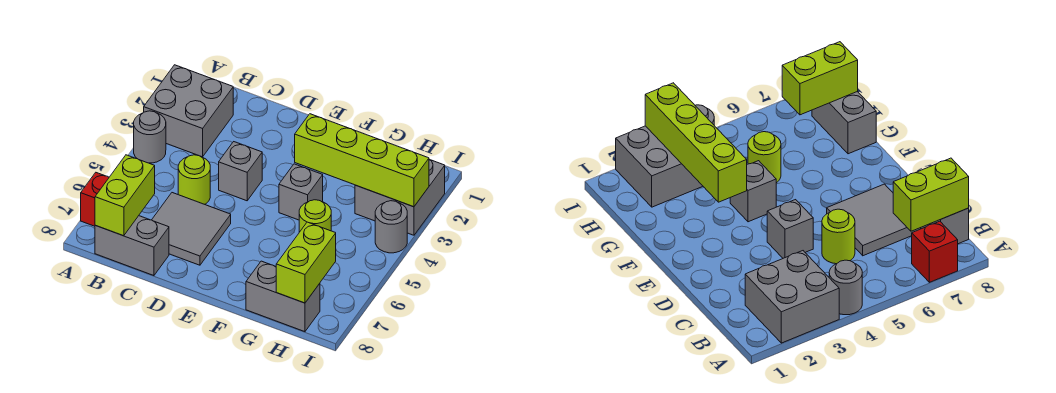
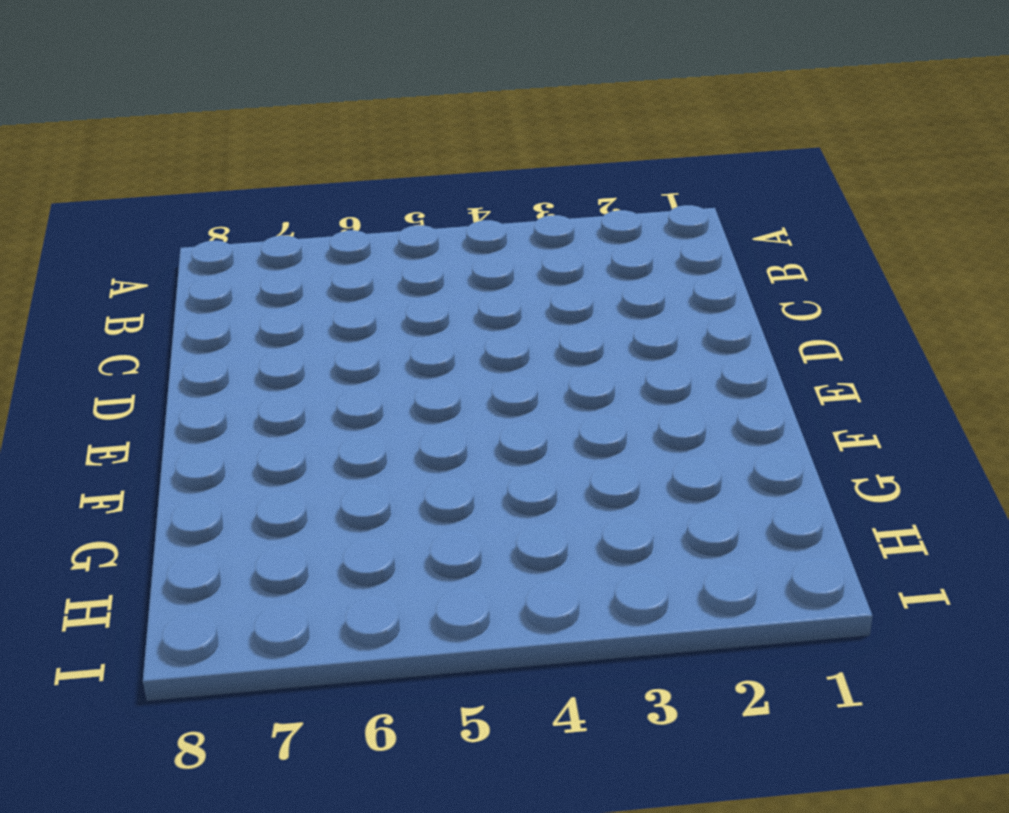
none -> grey brick A2:B3 level 1
none -> grey round brick A4 level 1
none -> red brick A7 level 1

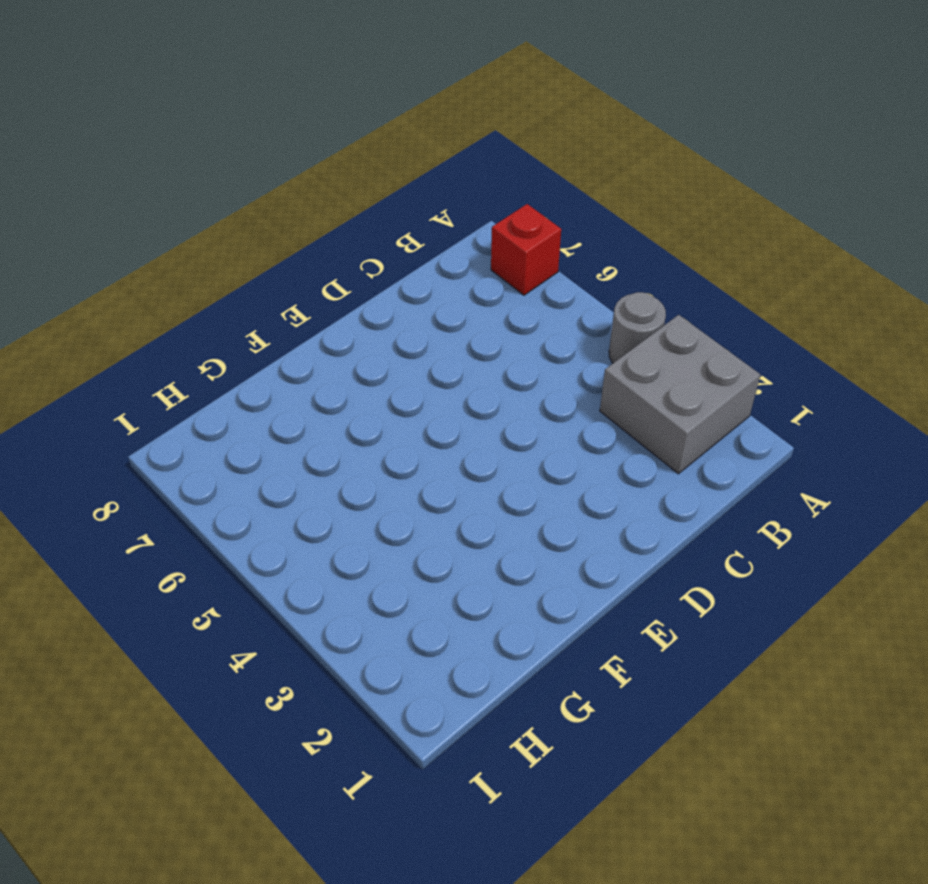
none -> grey brick B8:C8 level 1
none -> lime round brick C5 level 1
none -> grey tile C6:D7 level 1

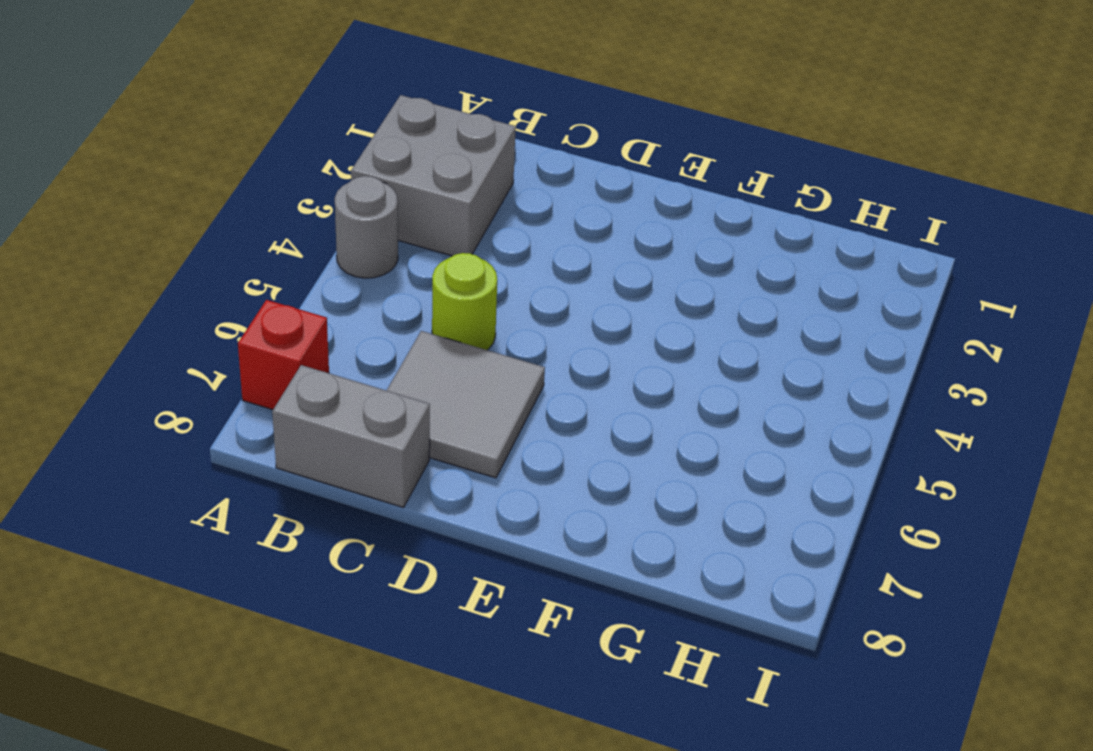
none -> grey brick D4 level 1
none -> grey brick F4 level 1
none -> lime round brick G5 level 1

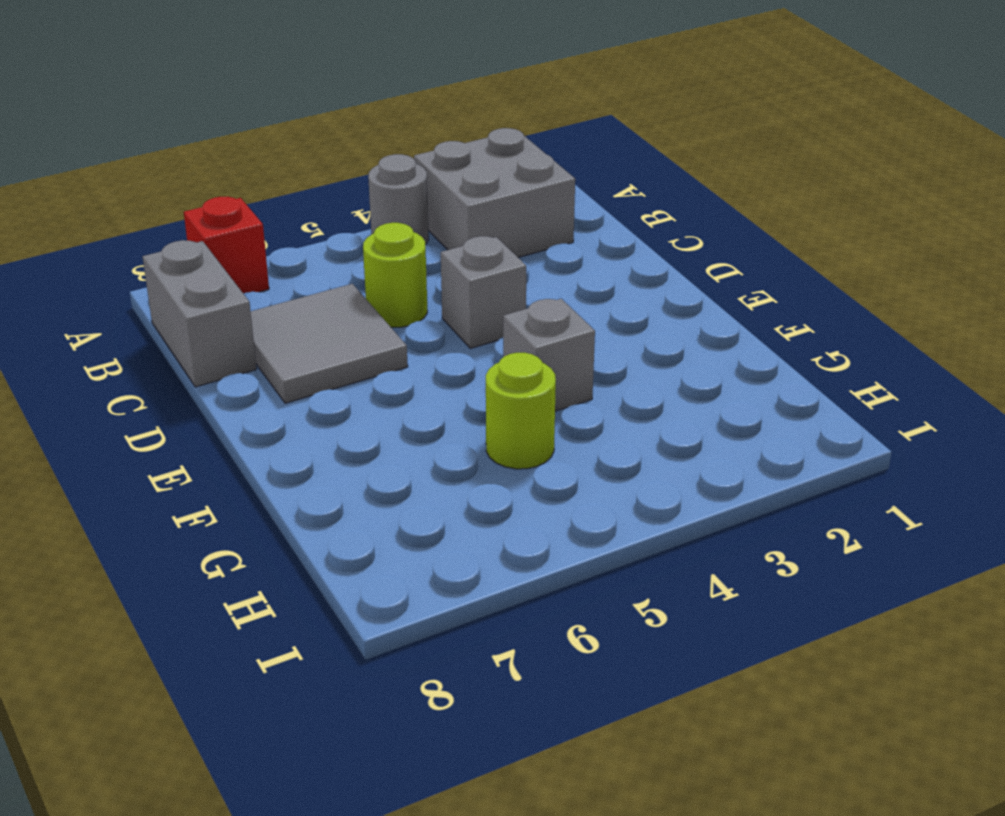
none -> grey brick G8:H8 level 1
none -> grey brick H2:I3 level 1
none -> grey round brick I4 level 1

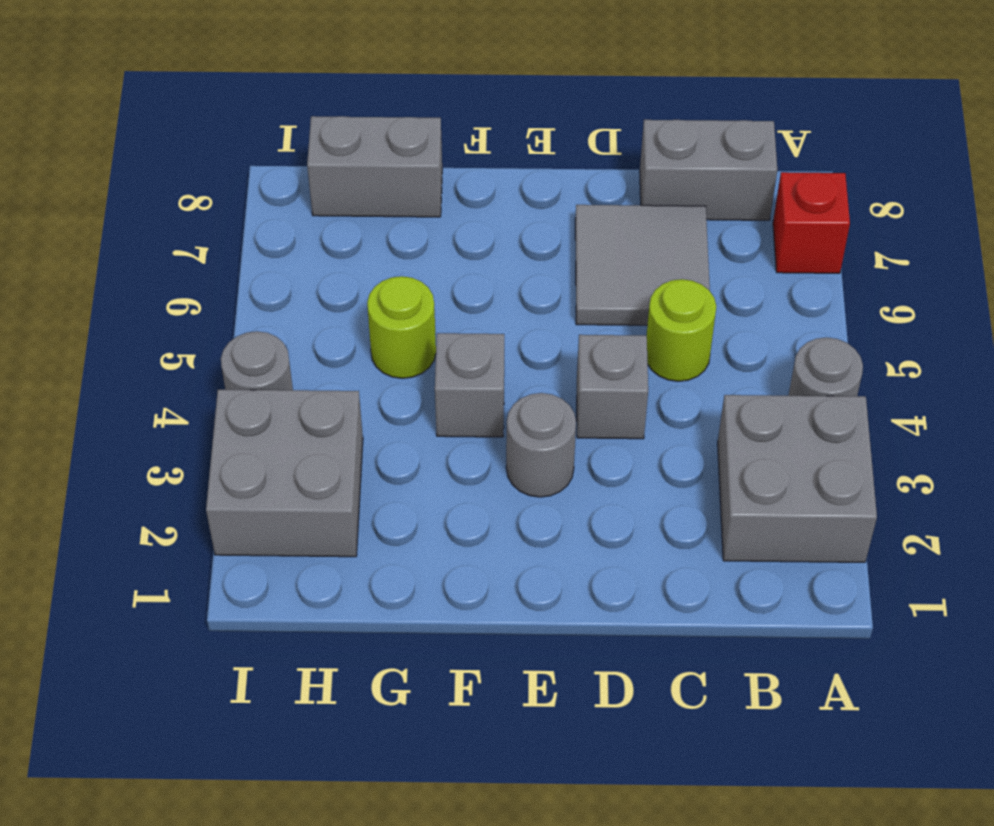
grey round brick E3 level 1 -> none
none -> lime brick B7:B8 level 2
none -> lime brick F3:I3 level 2
none -> lime brick H7:H8 level 2

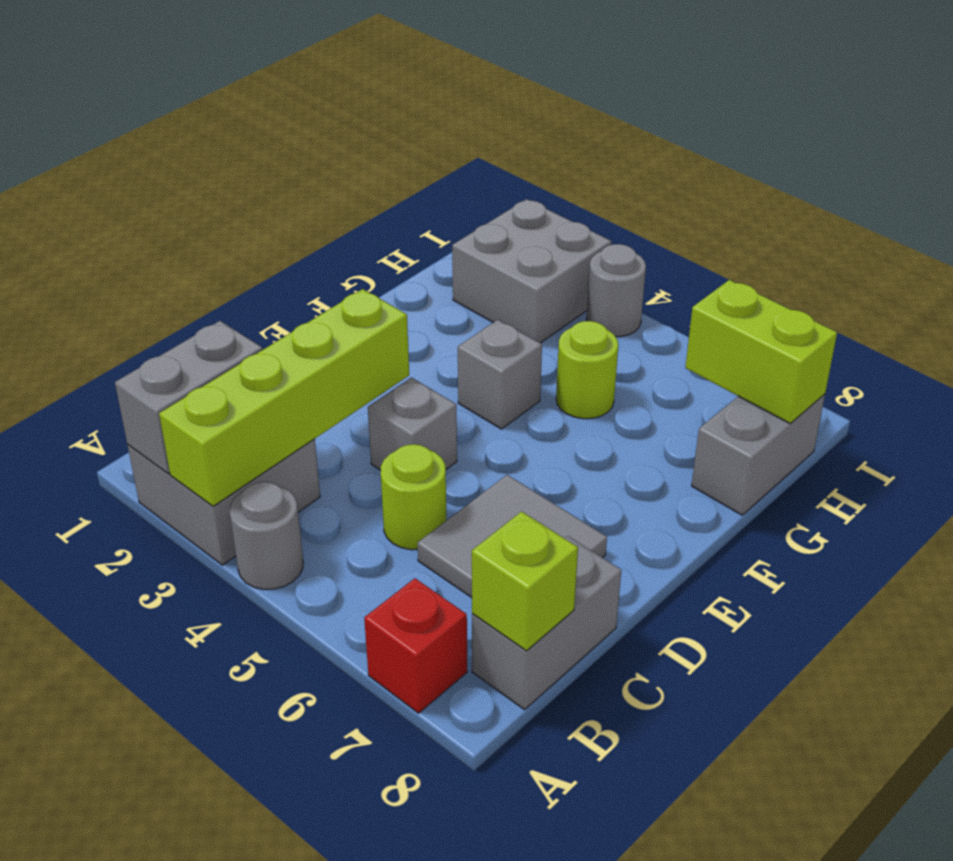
grey brick A2:B2 level 2 -> none
lime brick A3:D3 level 2 -> lime brick F3:I3 level 2
lime brick B8 level 2 -> lime brick B7:B8 level 2

